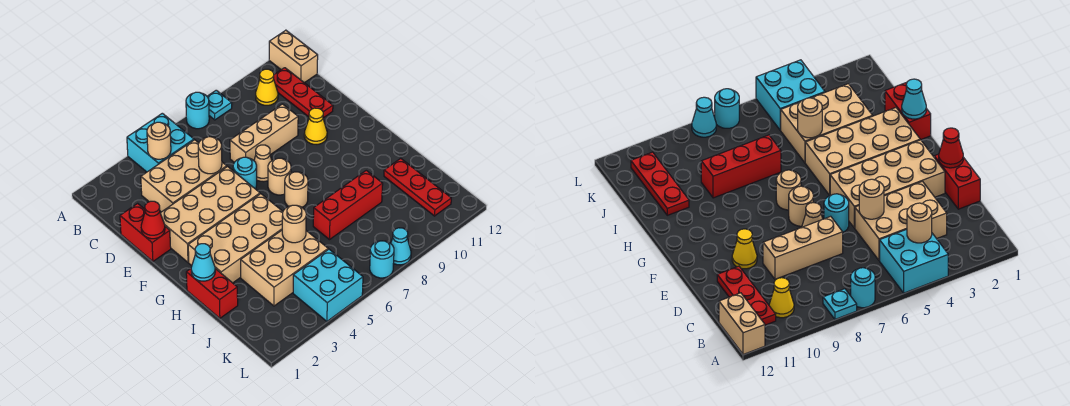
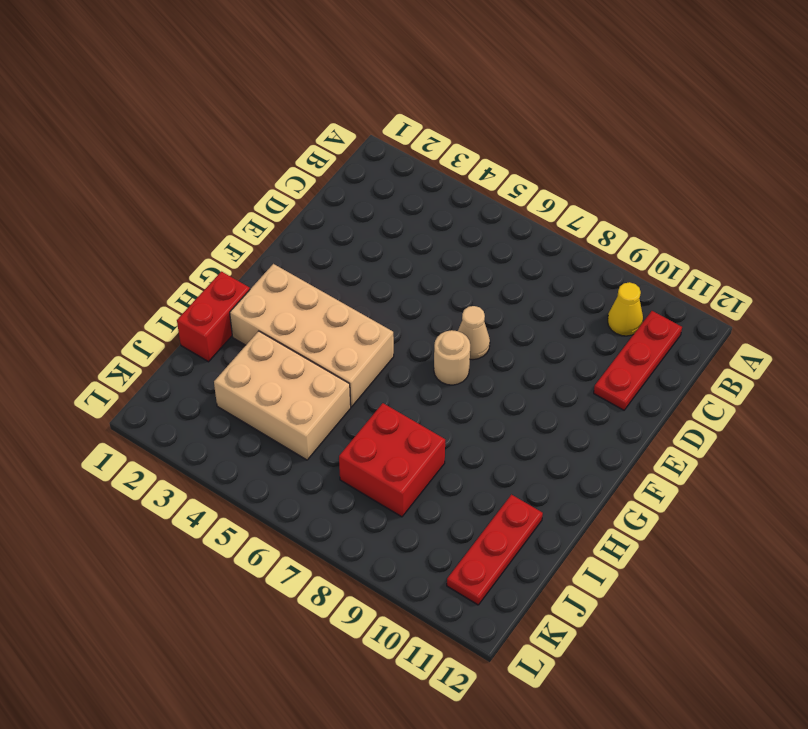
red brick I7:J8 level 1 -> red brick I7:I9 level 1
none -> cyan brick A4:B5 level 1
none -> cyan round brick A7 level 1
none -> cyan plate A8 level 1

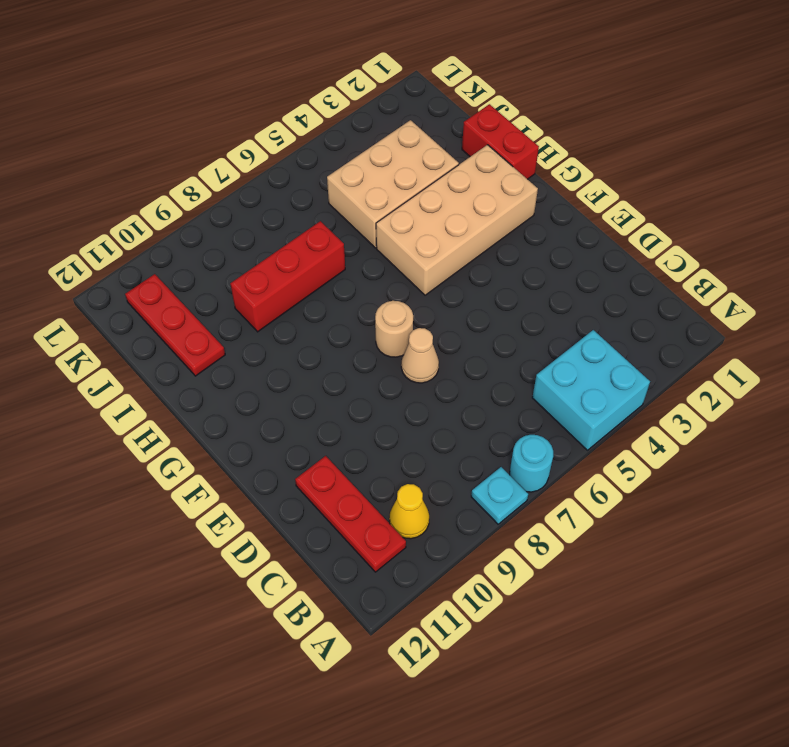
none -> tan brick A12:B12 level 1
none -> tan brick C3:D5 level 1
none -> red brick D1:E1 level 1

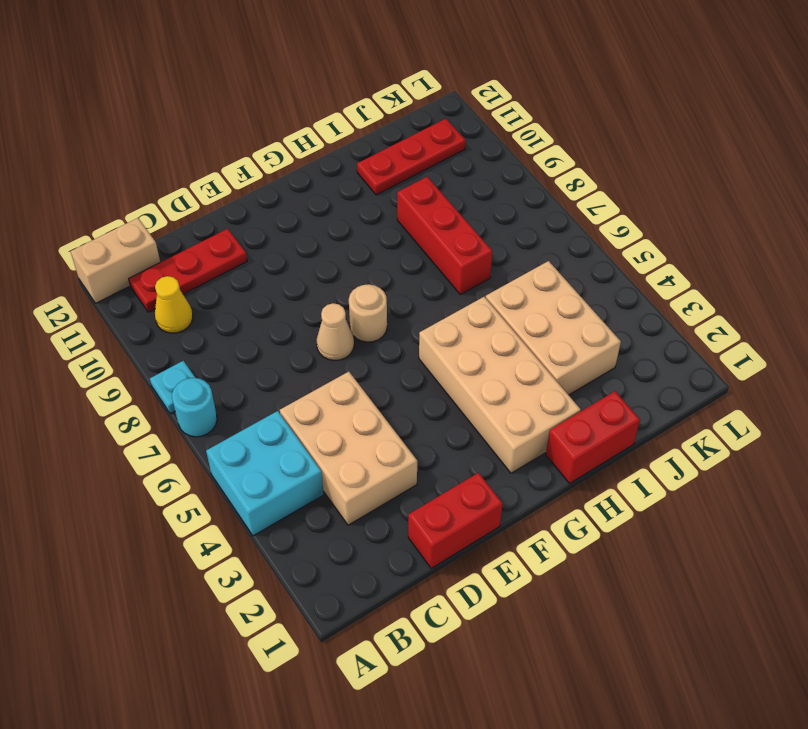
none -> tan brick D7:D9 level 1
none -> tan brick E2:F5 level 1
none -> cyan round brick E6 level 1

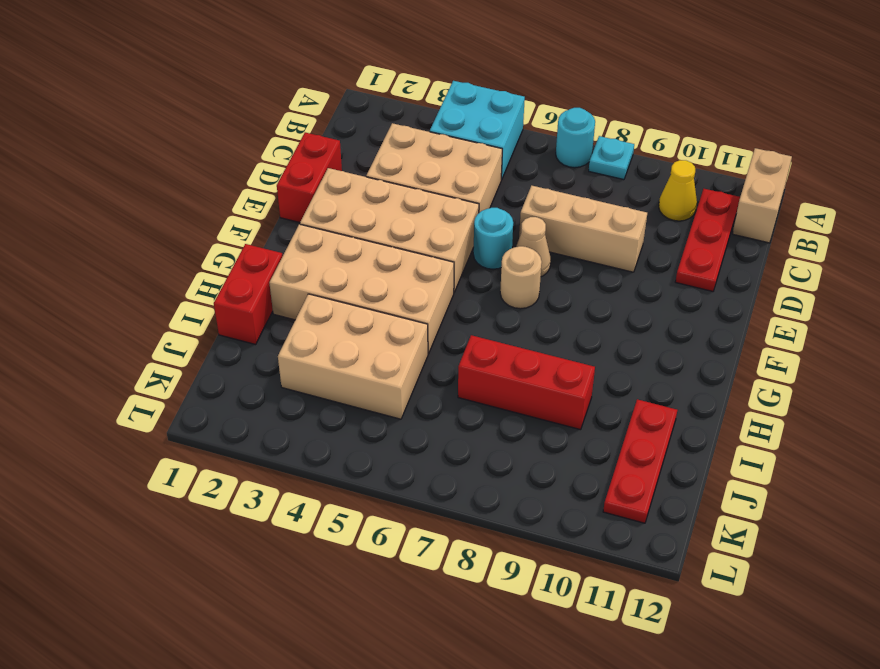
none -> yellow cone E10 level 1
none -> tan round brick G7 level 1
none -> cyan brick K4:L5 level 1

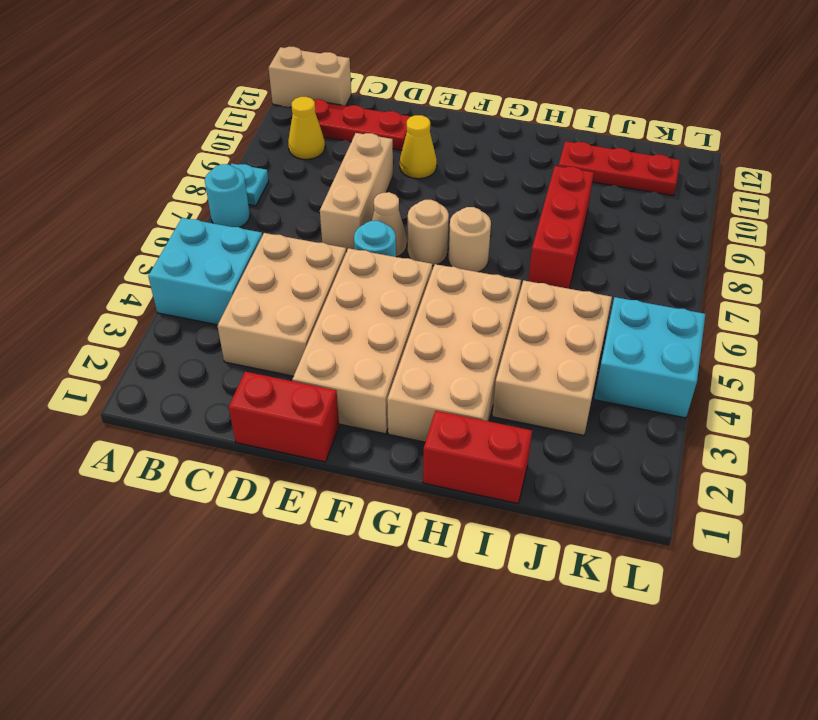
none -> cyan round brick L7 level 1
none -> cyan cone L8 level 1
none -> tan round brick B4 level 2

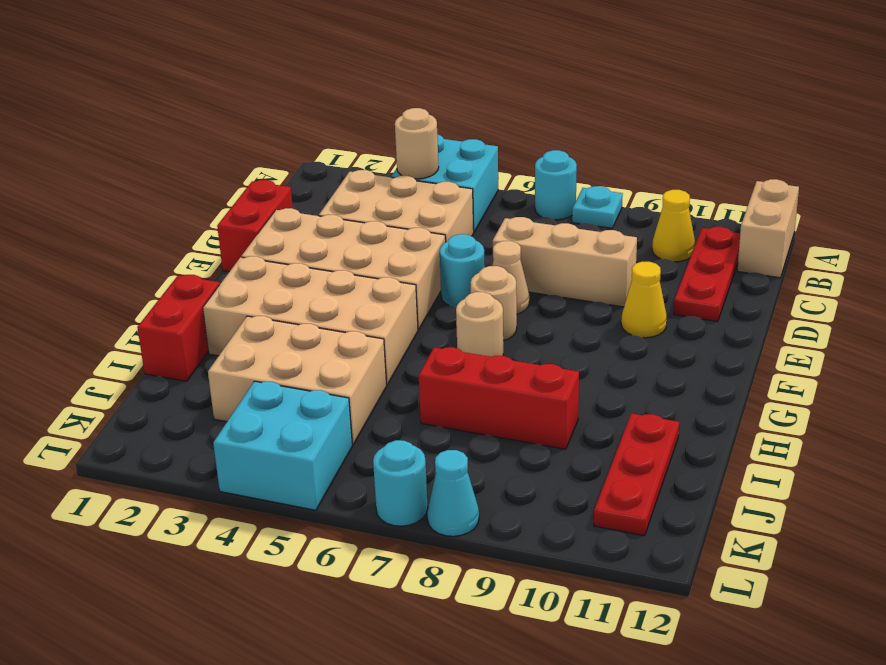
none -> tan round brick D5 level 2
none -> red cone E1 level 2
none -> cyan cone H1 level 2

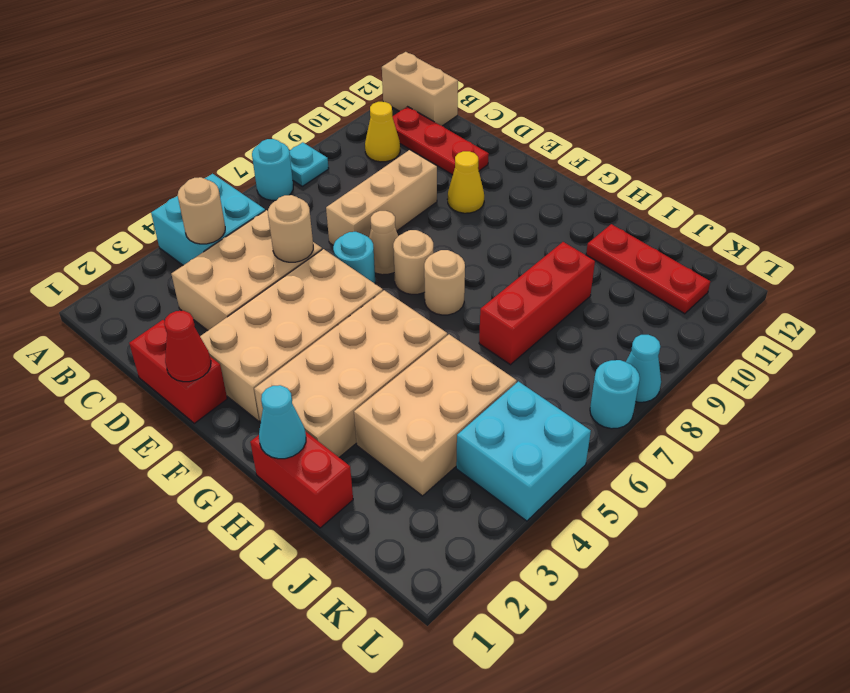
none -> tan round brick I5 level 2

